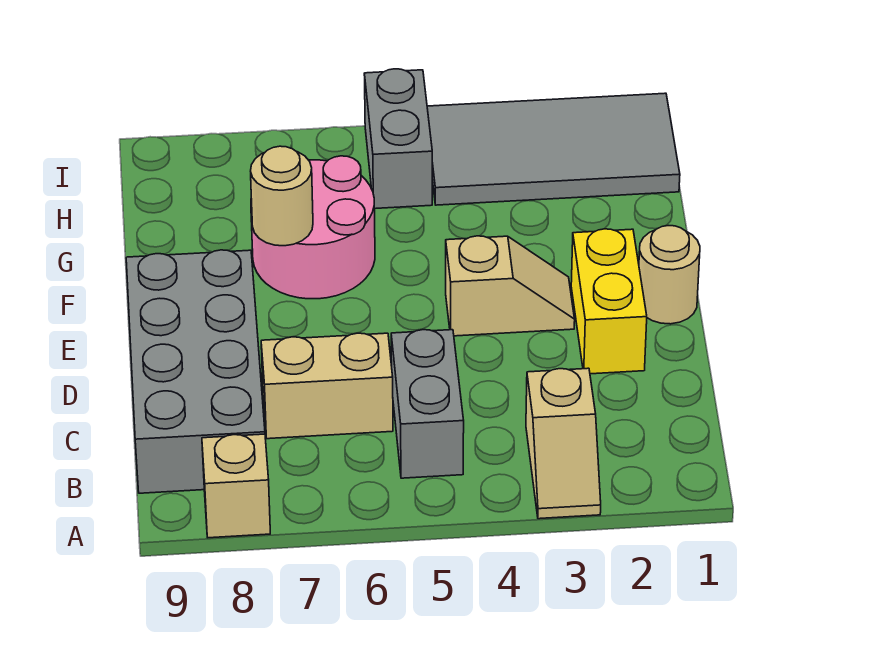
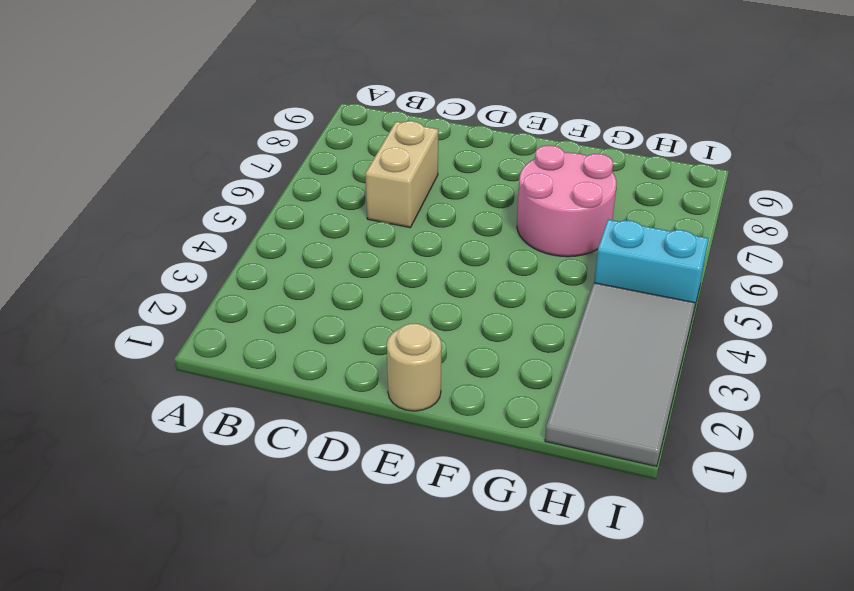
cyan brick H5:I5 level 1 -> grey brick H5:I5 level 1
none -> tan slope A3:B3 level 1 top B
none -> tan brick A8 level 1
none -> grey brick B5:C5 level 1

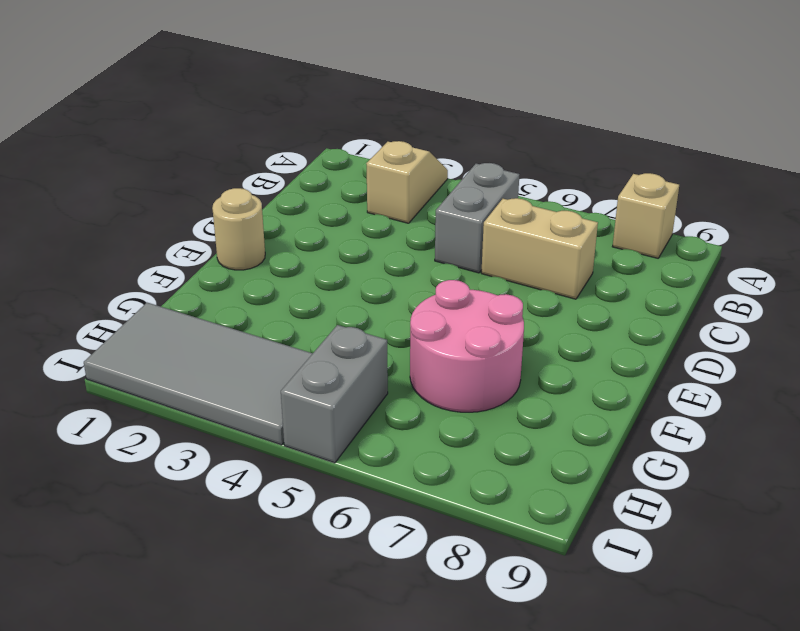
none -> grey brick B8:E9 level 1
none -> yellow brick D2:E2 level 1
none -> tan slope E3:E4 level 1 top 4

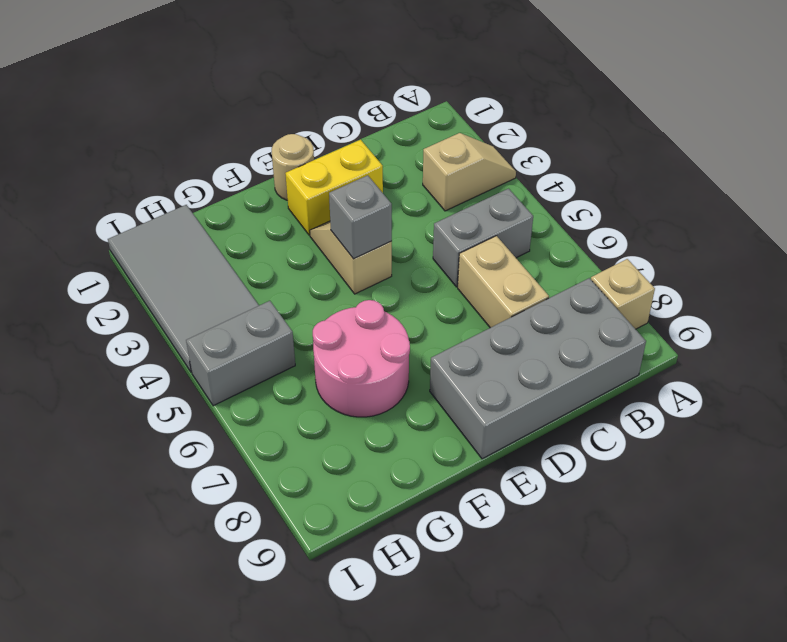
grey brick E4 level 2 -> none
none -> tan round brick F7 level 2

